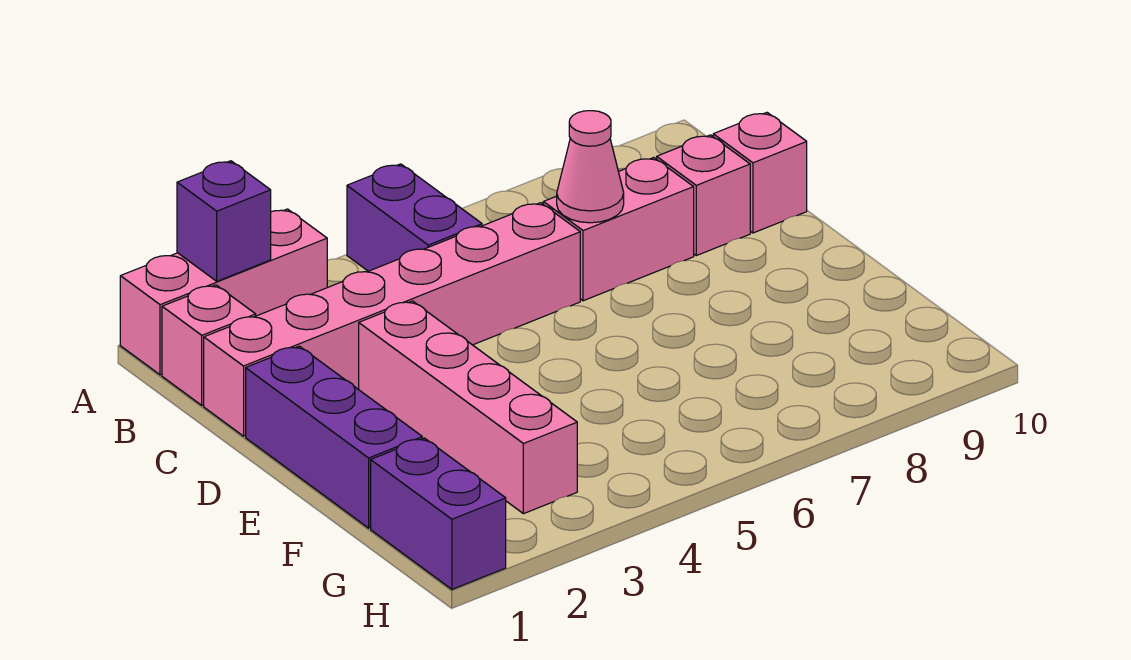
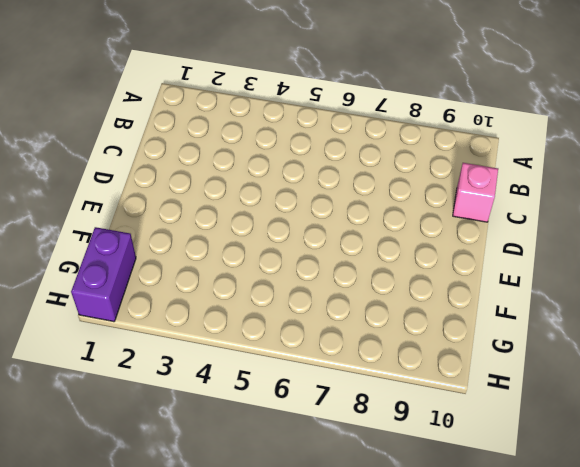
none -> pink brick A1:A3 level 1
none -> purple brick A5:B5 level 1
none -> pink brick B1 level 1

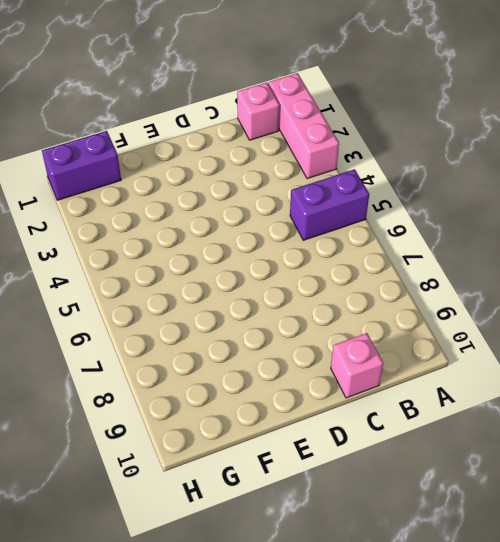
none -> pink brick C1:C6 level 1
none -> pink brick C7:C8 level 1
none -> pink brick C9 level 1

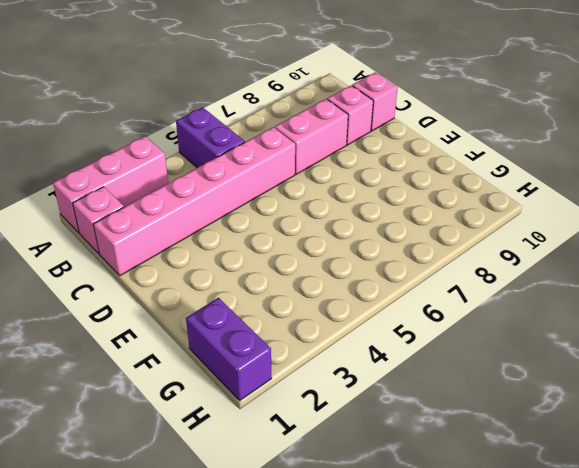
none -> purple brick D1:F1 level 1
none -> pink brick D3:G3 level 1
none -> purple brick A2 level 2

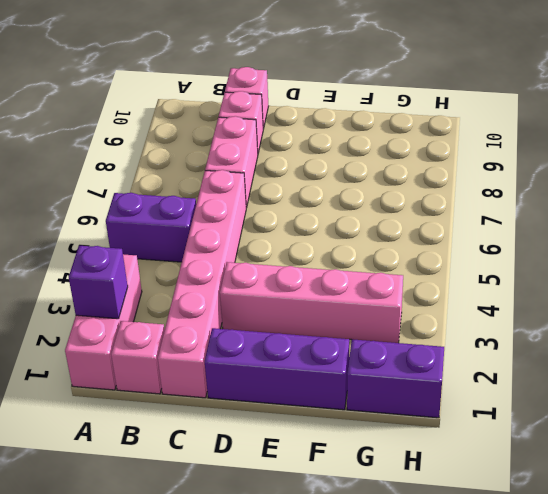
none -> pink cone C7 level 2

